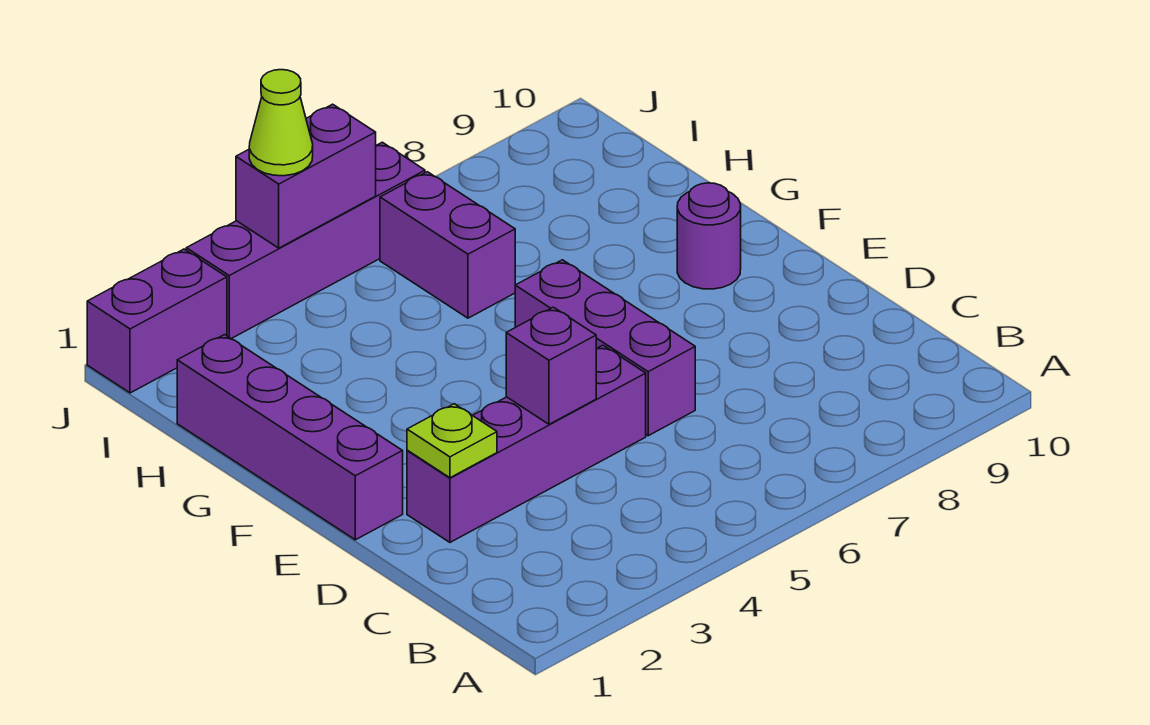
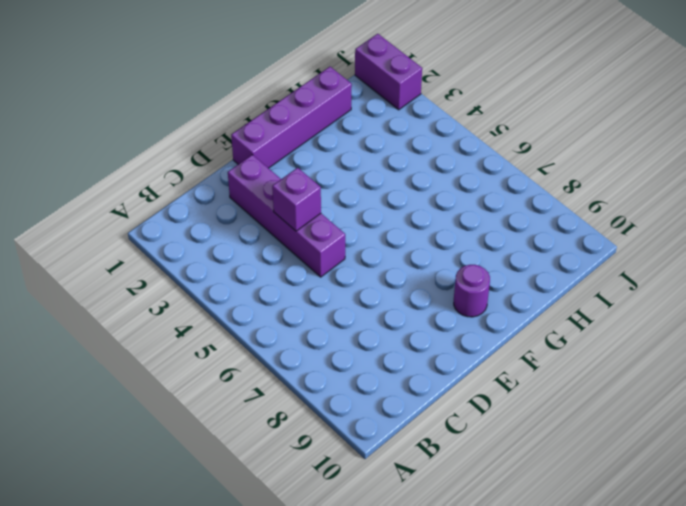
none -> purple brick D6:F6 level 1
none -> purple brick H6:I6 level 1

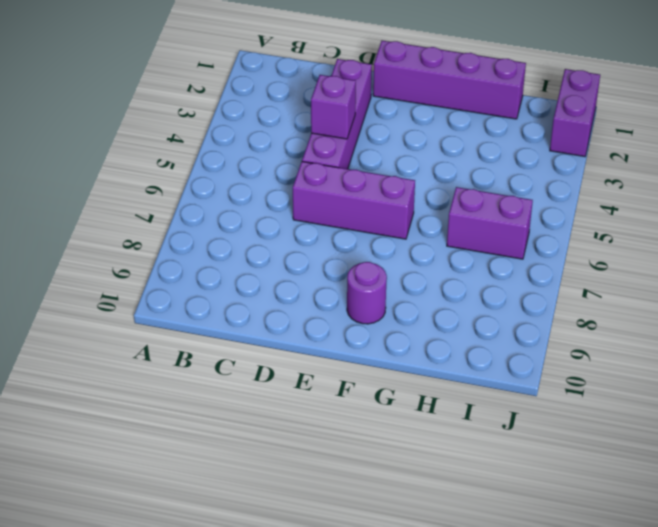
none -> purple brick J3:J6 level 1
none -> lime plate D2 level 2

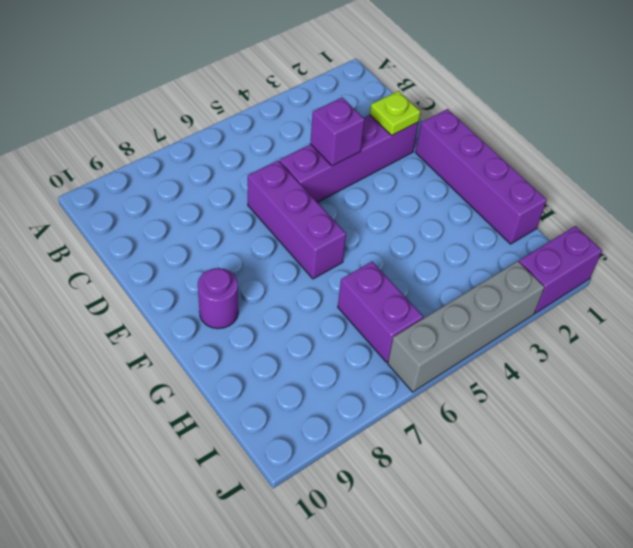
grey brick J3:J6 level 1 -> purple brick J3:J6 level 1
none -> purple brick J4:J5 level 2
none -> lime cone J4 level 3

